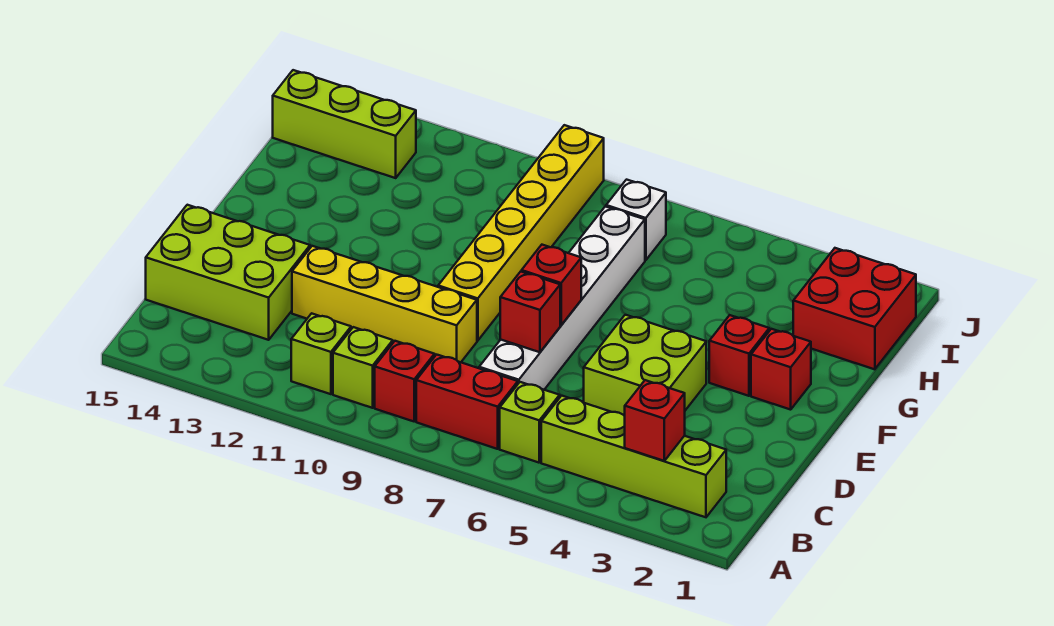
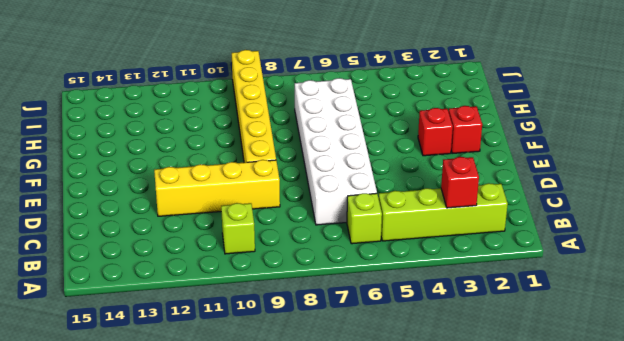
white brick C6:H7 level 1 -> white brick C7:H7 level 1
none -> red brick B7:B8 level 1
none -> red brick B9 level 1
none -> lime brick B11 level 1

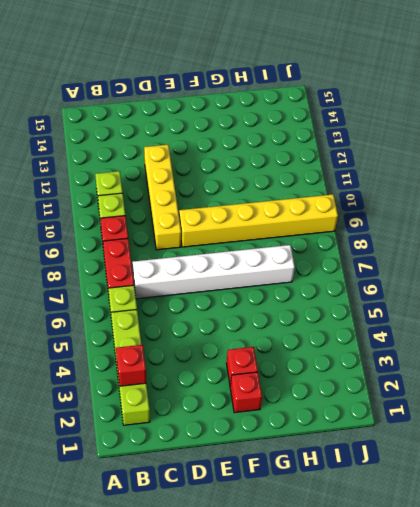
none -> lime brick C13:D15 level 1
none -> lime brick D4:E5 level 1
none -> red brick H1:I2 level 1

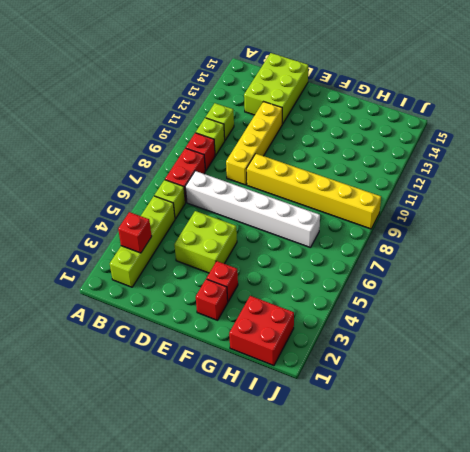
none -> white brick I7 level 1
none -> lime brick I13:I15 level 1
none -> red brick D7 level 2

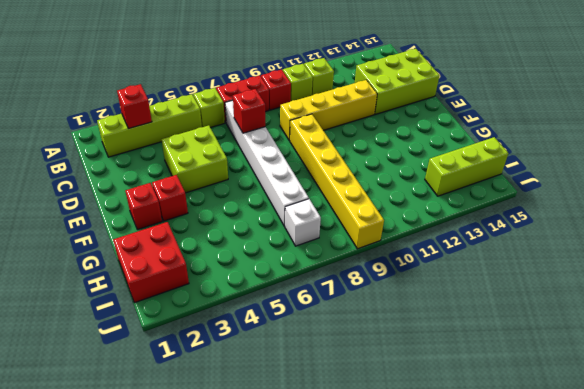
none -> red brick E7 level 2

